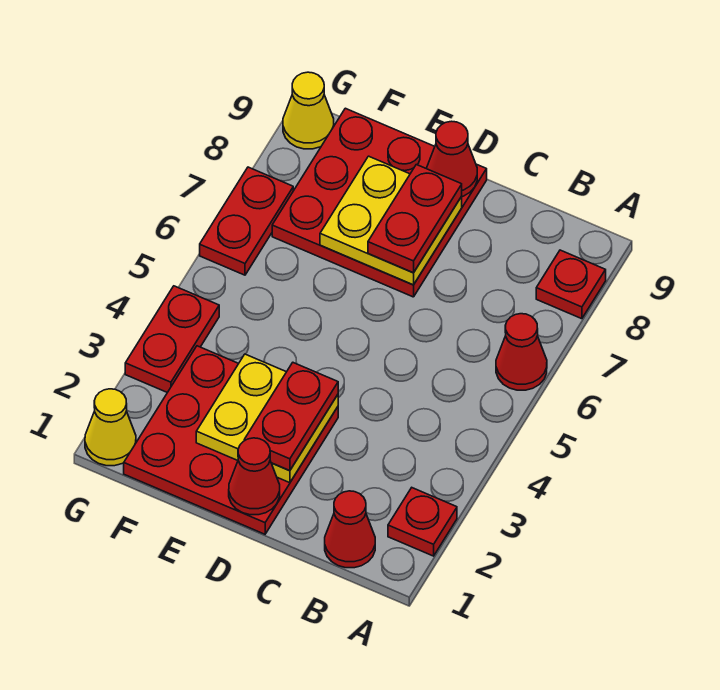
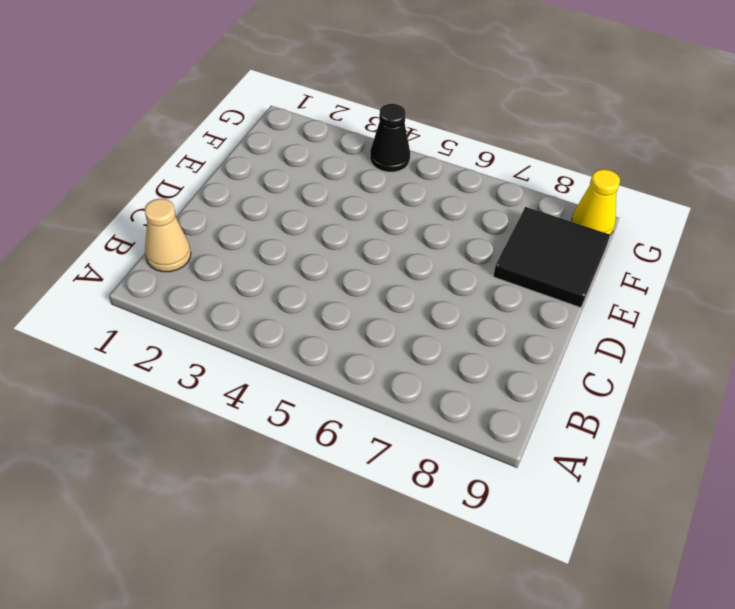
tan cone B1 level 1 -> red cone B1 level 1
black tile E8:F9 level 1 -> red plate D7:F9 level 1
black cone G4 level 1 -> red plate G3:G4 level 1
none -> red plate A2 level 1
none -> red cone A6 level 1
none -> red plate A8 level 1

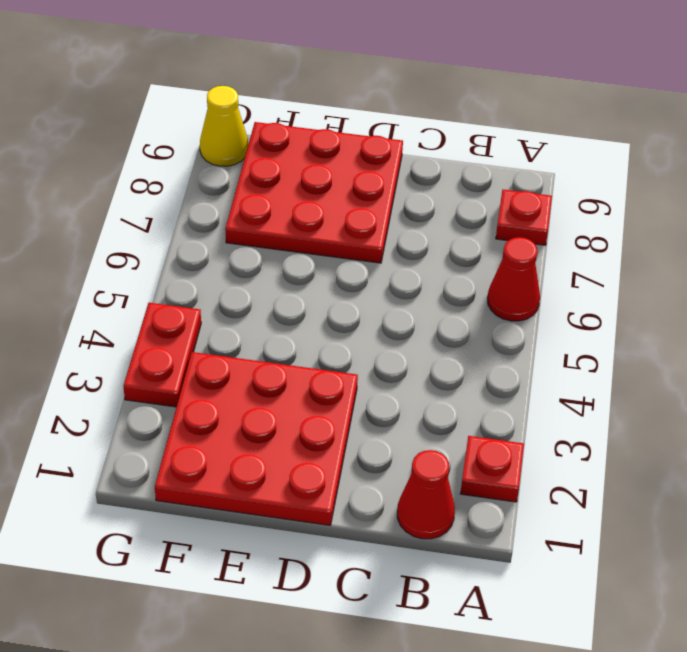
none -> yellow cone G1 level 1
none -> red plate G6:G7 level 1
none -> red cone D1 level 2

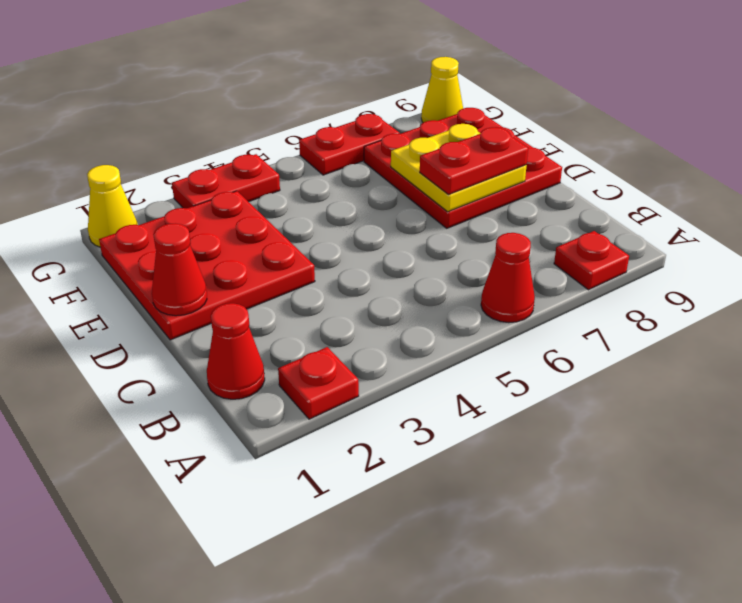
none -> yellow plate D2:E3 level 2
none -> red cone D9 level 2
none -> red plate D2:D3 level 3

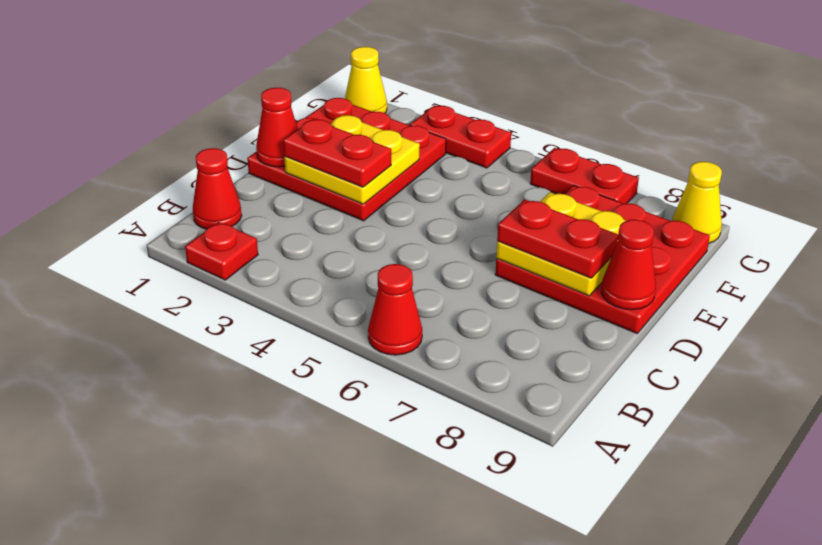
none -> red plate A8 level 1

